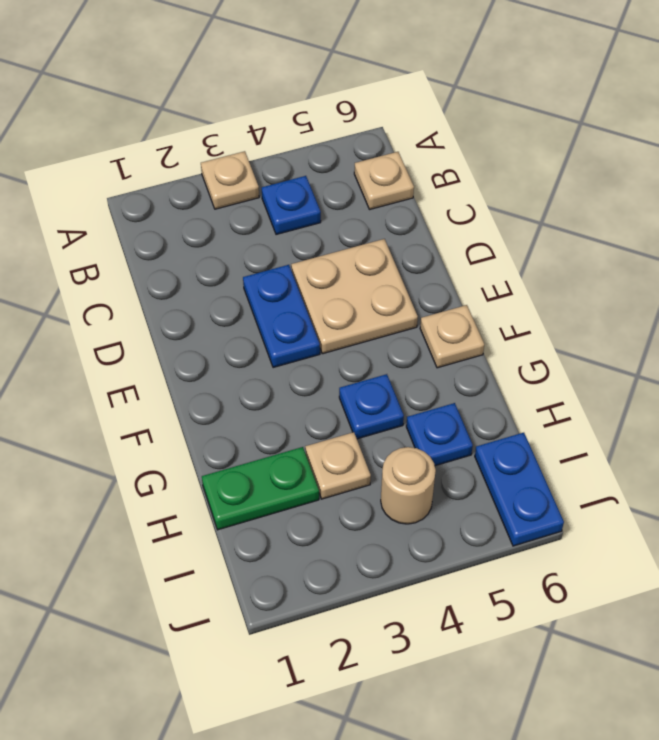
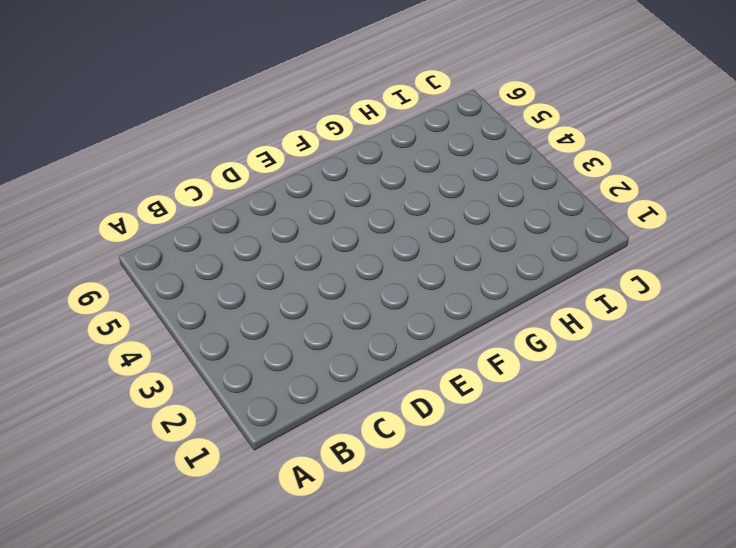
none -> tan plate A3 level 1
none -> blue plate B4 level 1
none -> tan plate B6 level 1

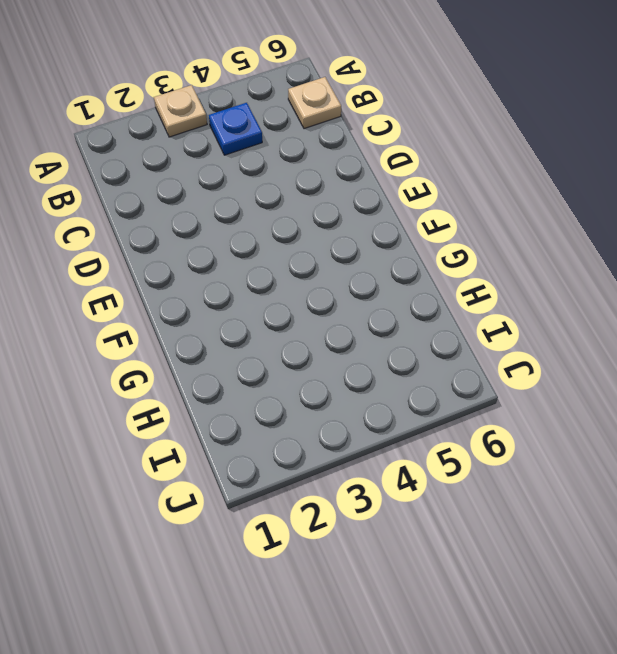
none -> blue plate D3:E3 level 1
none -> tan plate D4:E5 level 1
none -> tan plate F6 level 1

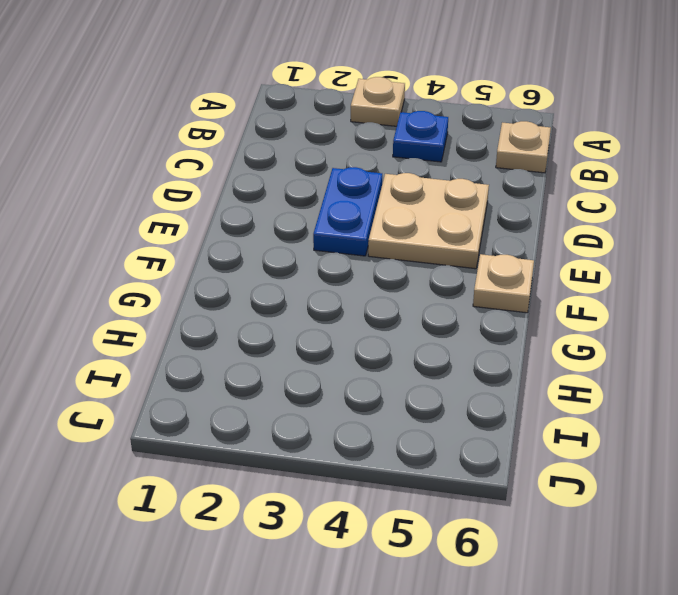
none -> blue plate G4 level 1
none -> green plate H1:H2 level 1
none -> tan plate H3 level 1

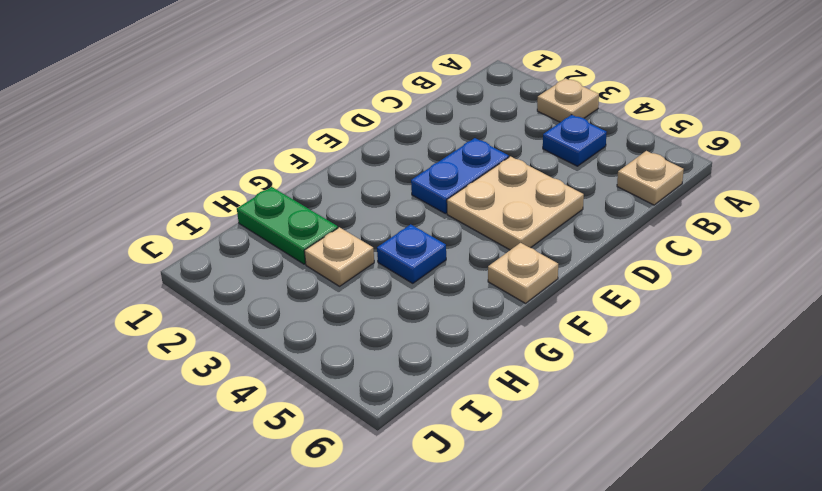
none -> blue plate H5 level 1
none -> tan round brick I4 level 1
none -> blue plate I6:J6 level 1

